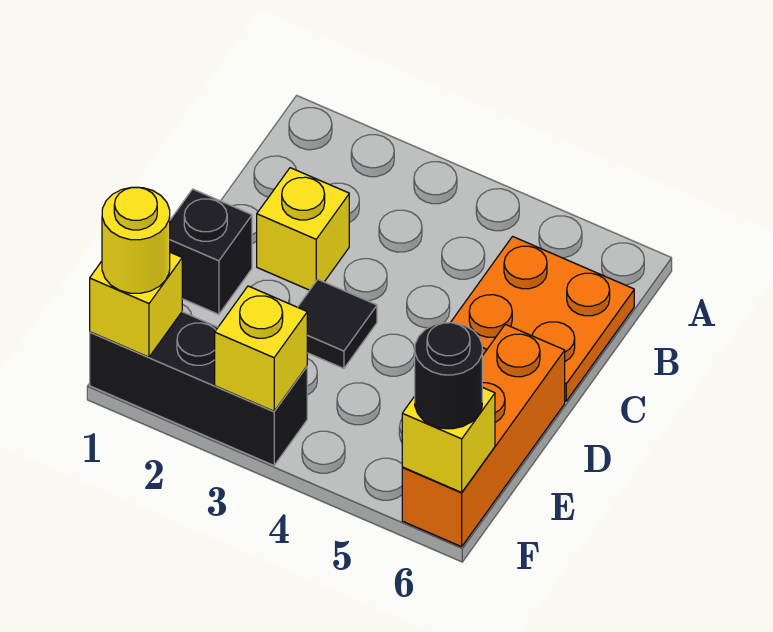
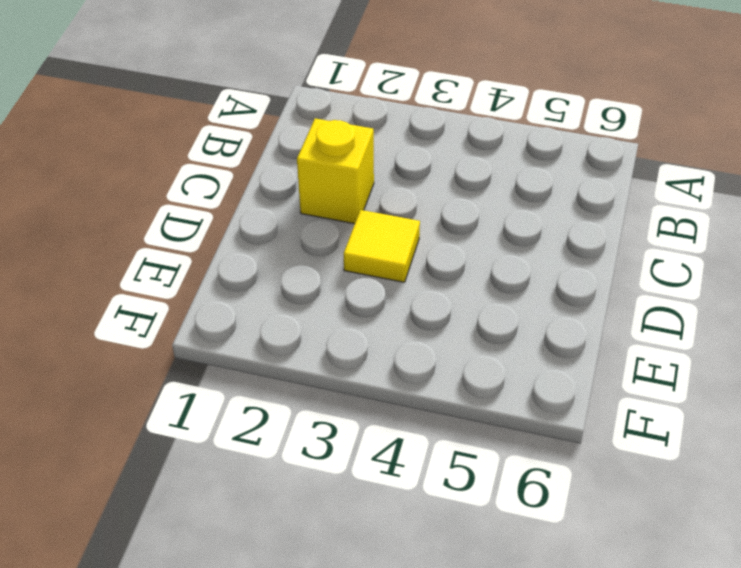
yellow tile D3 level 1 -> black tile D3 level 1
none -> orange plate B5:C6 level 1
none -> black brick D1 level 1

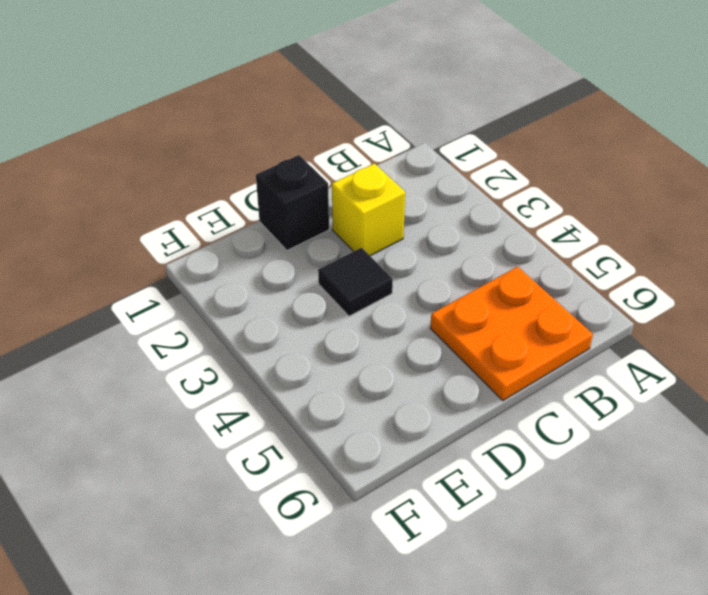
none -> orange brick D6:F6 level 1
none -> black brick F1:F3 level 1

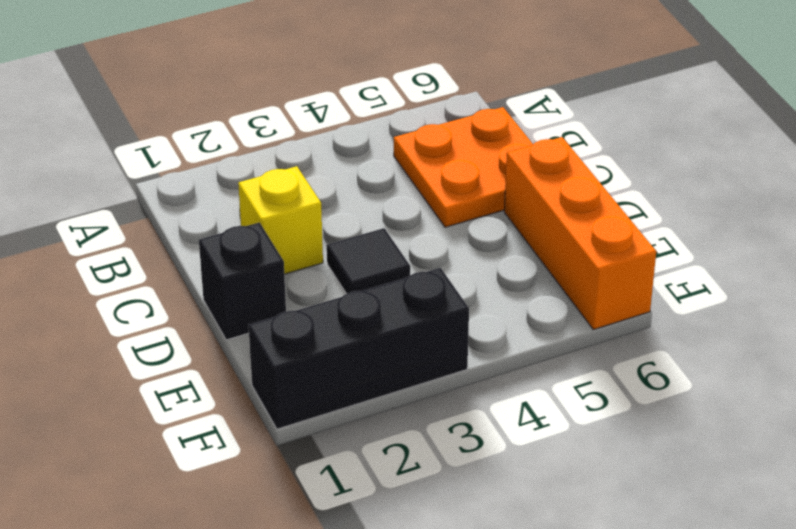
none -> yellow brick F1 level 2
none -> yellow brick F3 level 2

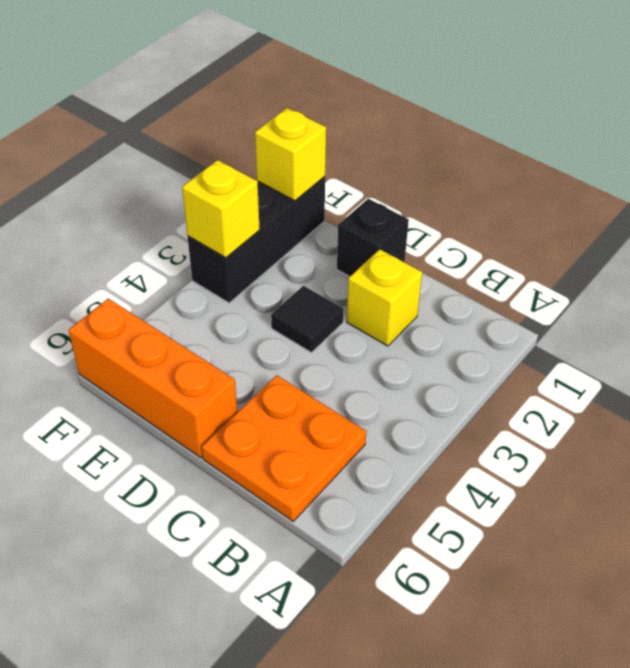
none -> yellow brick F6 level 2
none -> yellow round brick F1 level 3

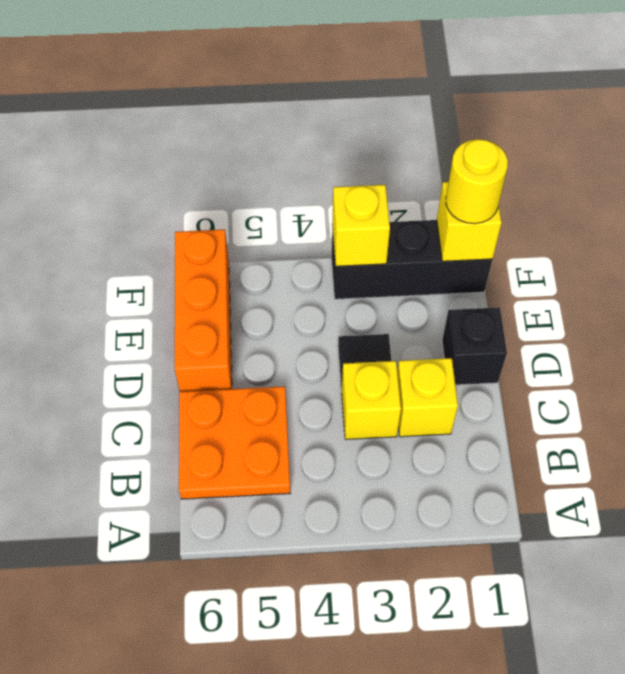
yellow brick C3 level 1 -> yellow brick F6 level 2
none -> black round brick F6 level 3

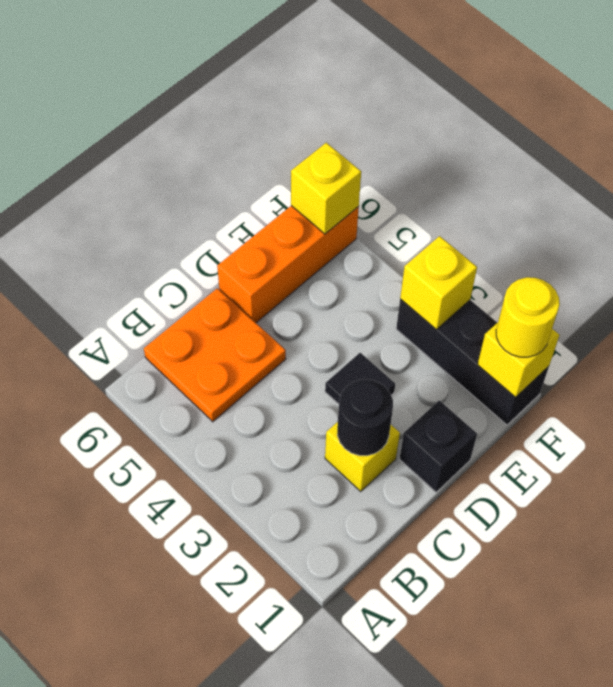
black round brick C2 level 2 -> black round brick F6 level 3

